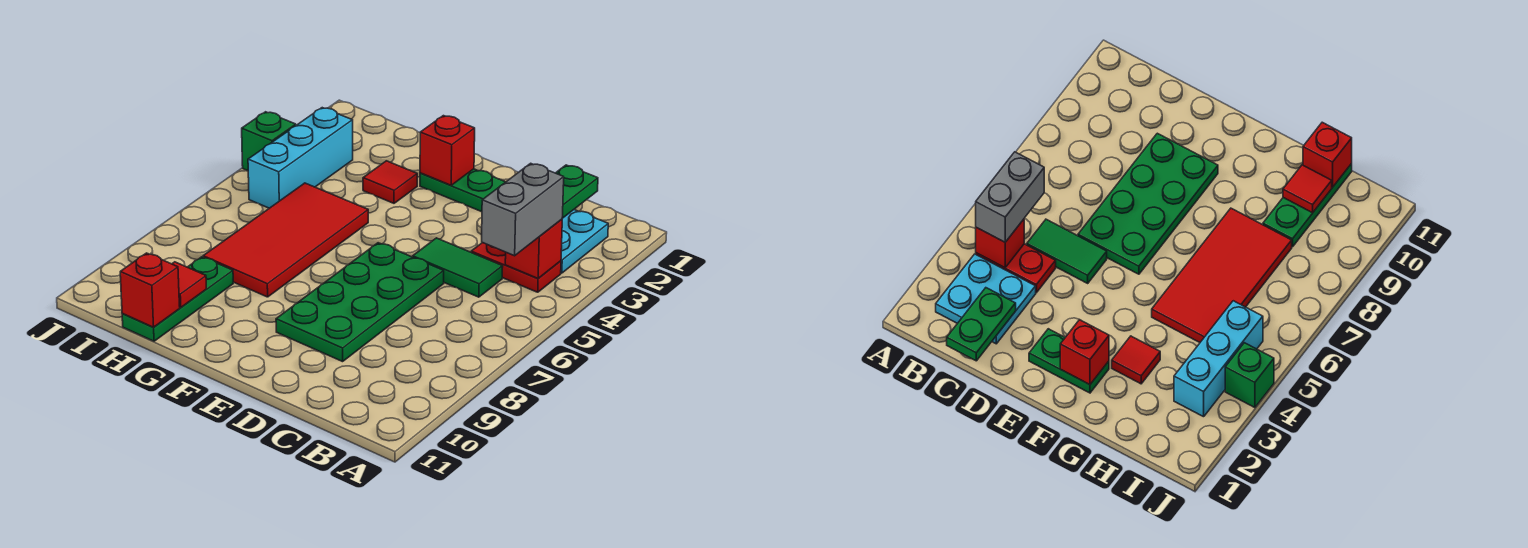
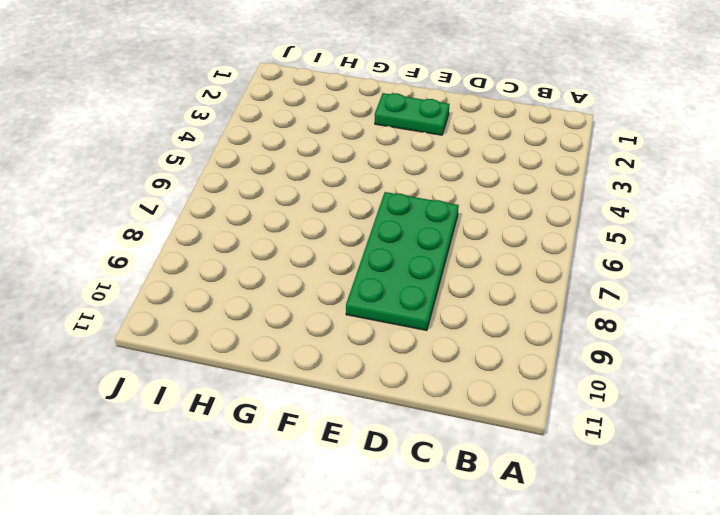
none -> cyan plate B2:C3 level 1
none -> red plate B4:C4 level 1
none -> green tile C5:D5 level 1

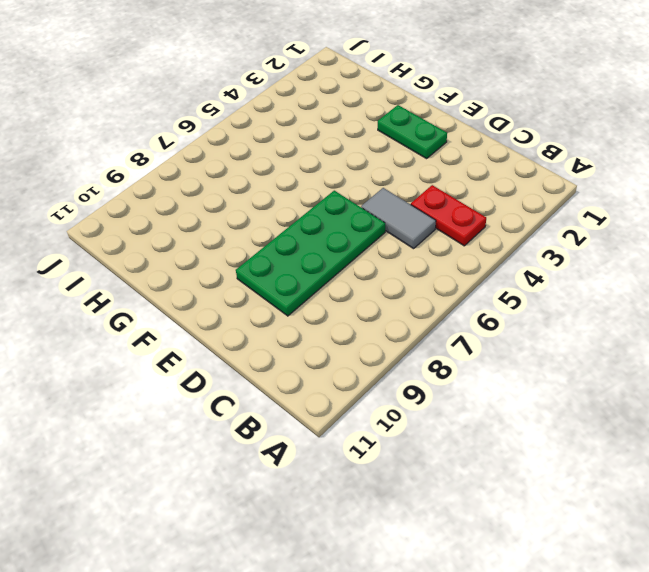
grey tile C5:D5 level 1 -> green tile C5:D5 level 1
none -> cyan plate B2:C3 level 1
none -> red tile G3 level 1
none -> red tile G5:H8 level 1

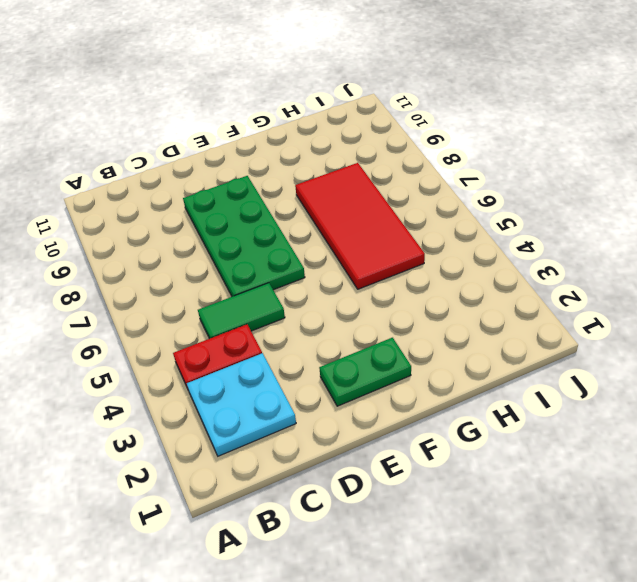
none -> red tile G3 level 1
none -> green plate H9:H11 level 1
none -> cyan brick I3:I5 level 1

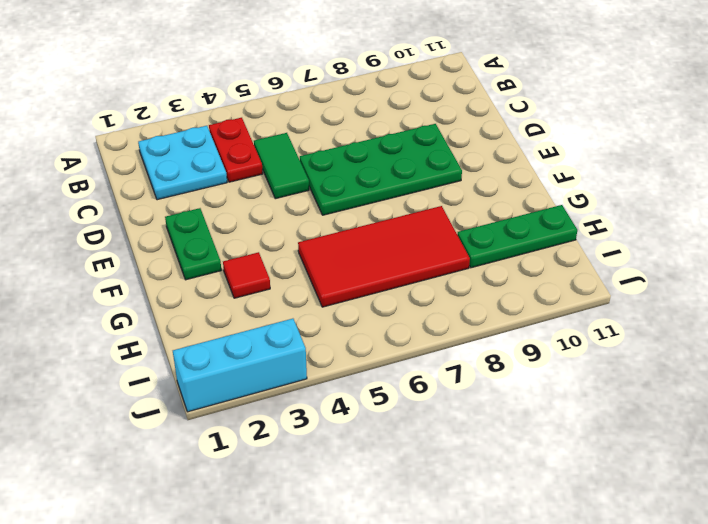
cyan brick J1:J3 level 1 -> cyan brick I3:I5 level 1
none -> green brick J4 level 1
none -> red brick B4 level 2
none -> green plate C1:C2 level 2

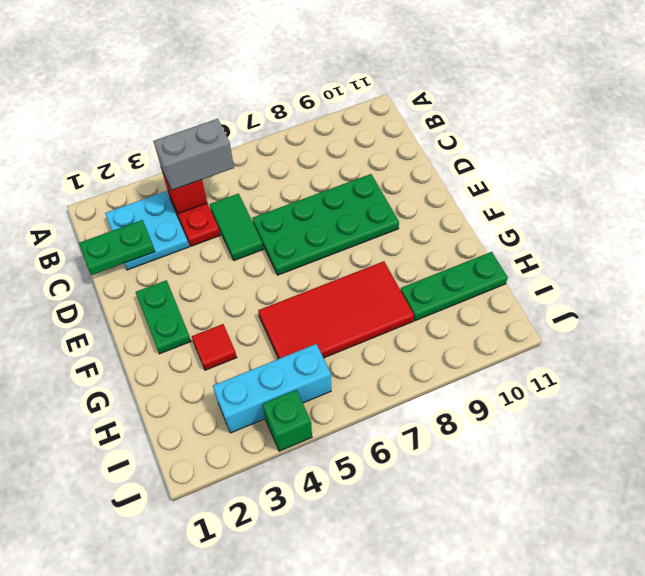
none -> red brick F2 level 2
none -> red tile H10 level 2
none -> red brick H11 level 2

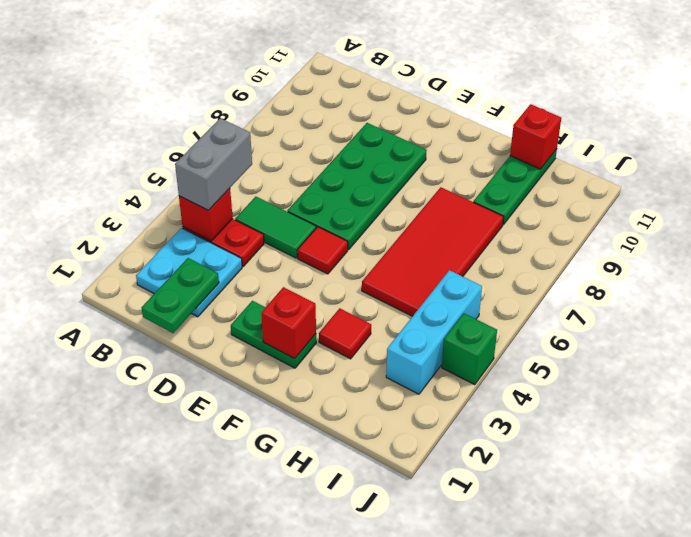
red tile E5 level 1 -> red tile H10 level 2

